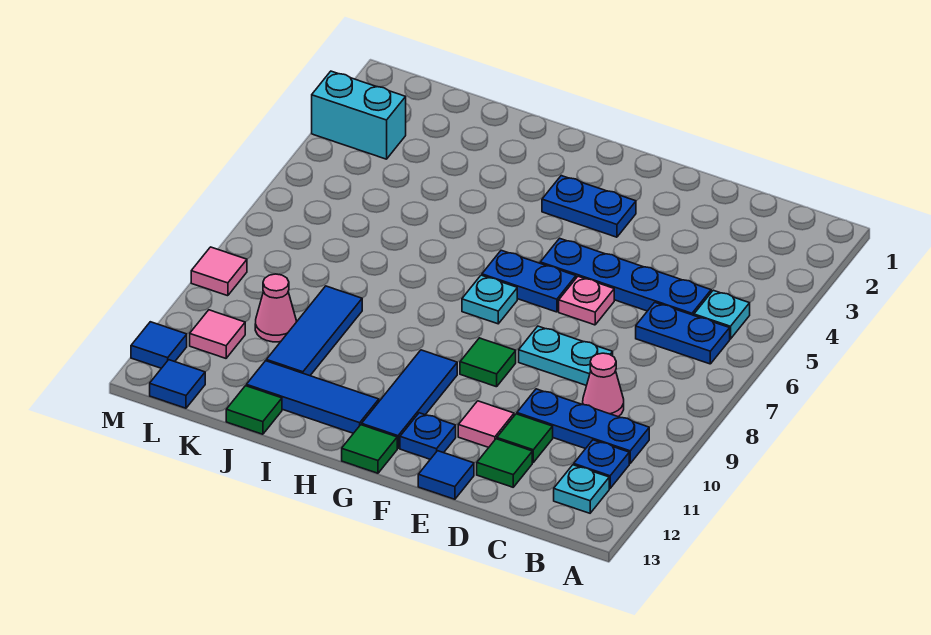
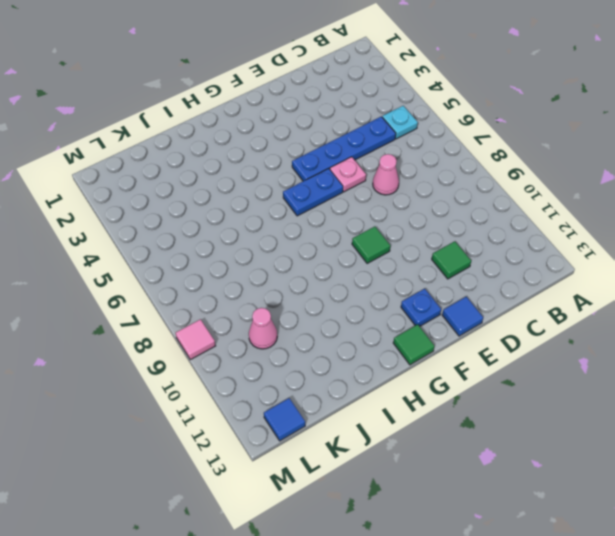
pink cone D7 level 1 -> pink cone C9 level 1
none -> blue plate B6:C6 level 1
none -> blue plate B10:D10 level 1
none -> blue plate B11 level 1

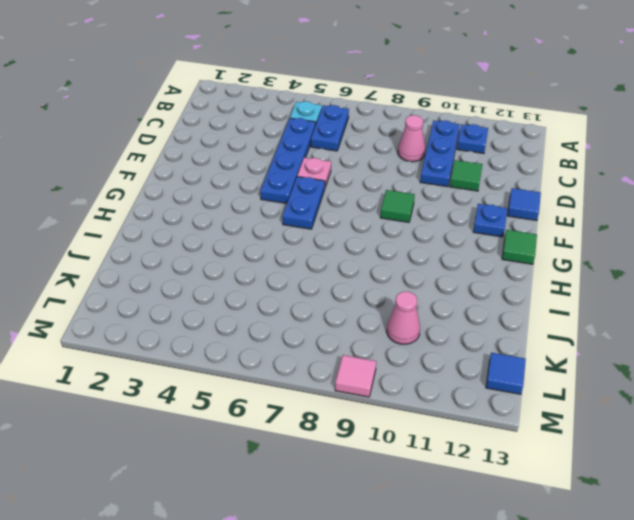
none -> cyan plate B12 level 1
none -> cyan plate D8:E8 level 1
none -> green tile D12 level 1

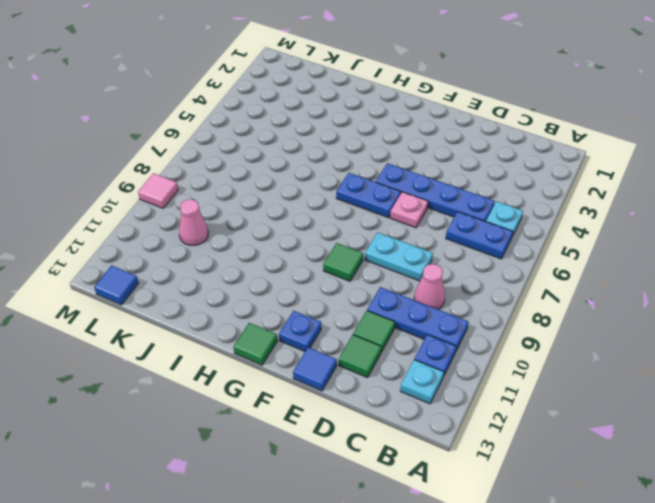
none -> pink tile E11 level 1
none -> blue plate F3:G3 level 1
none -> cyan plate G7 level 1

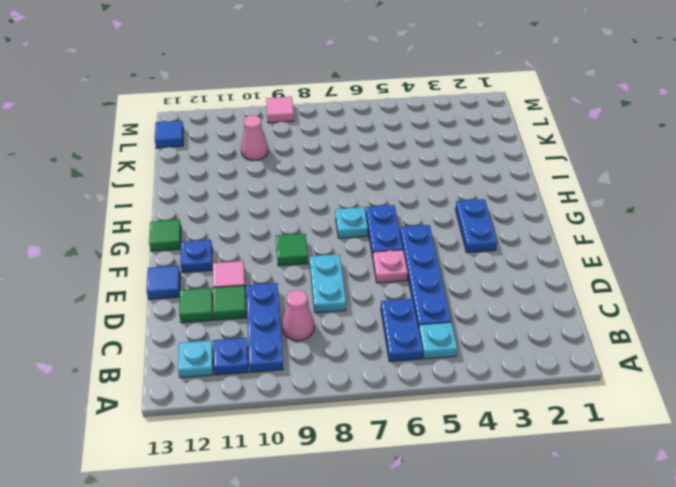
none -> blue tile G10:G12 level 1
none -> blue tile H12:J12 level 1
none -> blue tile J9:J11 level 1

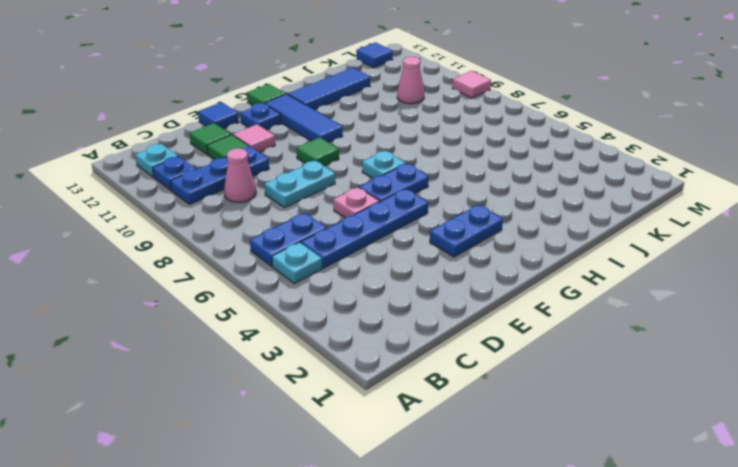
none -> blue tile J9:J11 level 1
none -> green tile J13 level 1
none -> cyan brick L3:M3 level 1

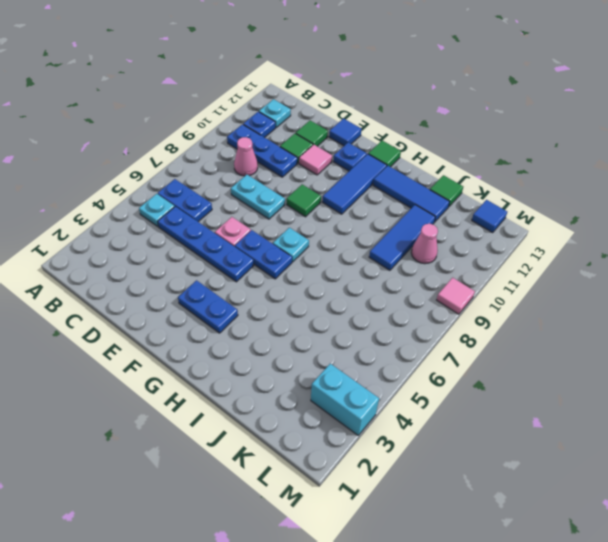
none -> pink tile L11 level 1
none -> blue tile M12 level 1

